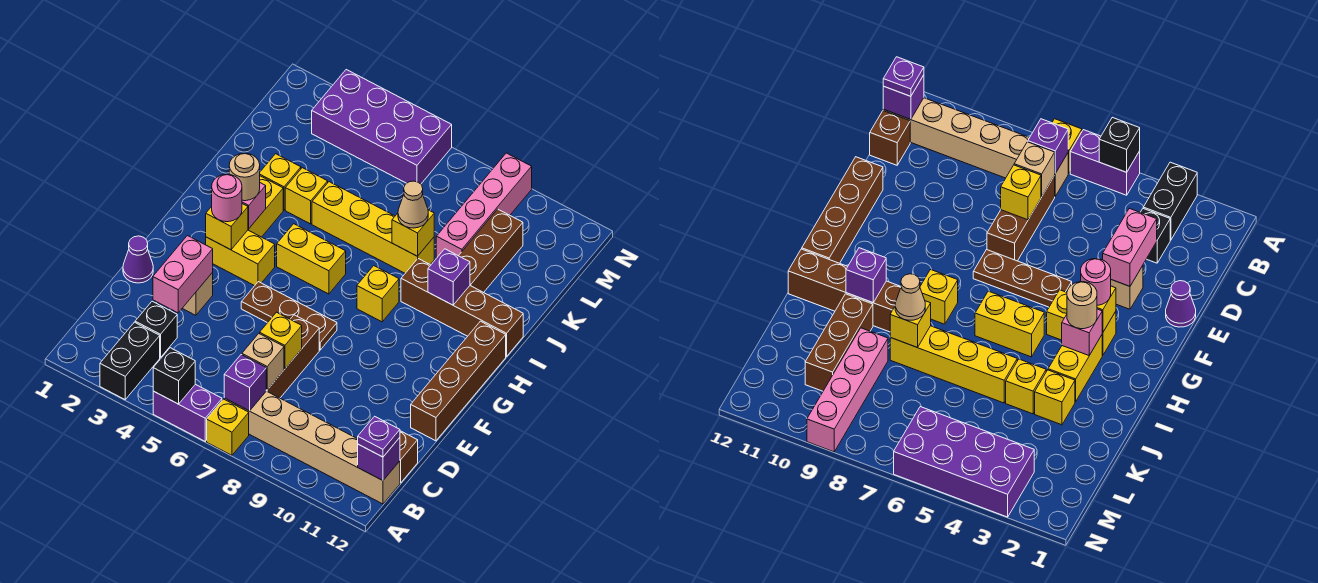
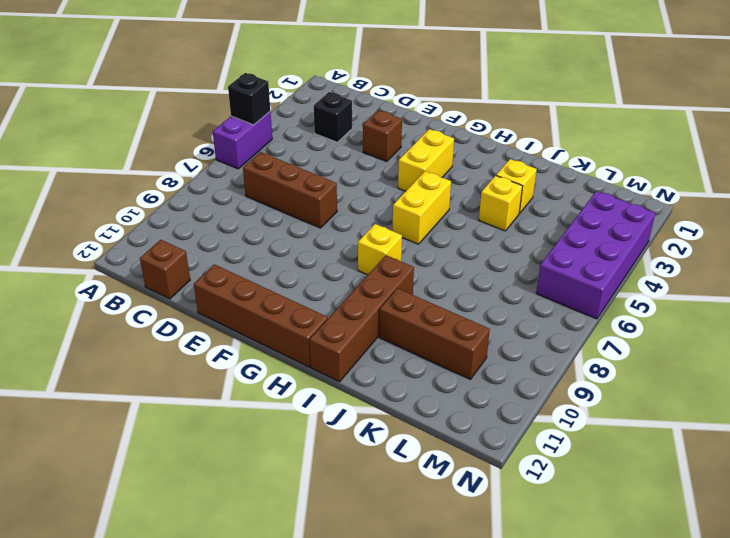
brown brick E3 level 1 -> tan brick E3 level 1
none -> black brick A3:B3 level 1
none -> yellow brick A7 level 1
none -> tan brick B7:B12 level 1
none -> purple cone E1 level 1

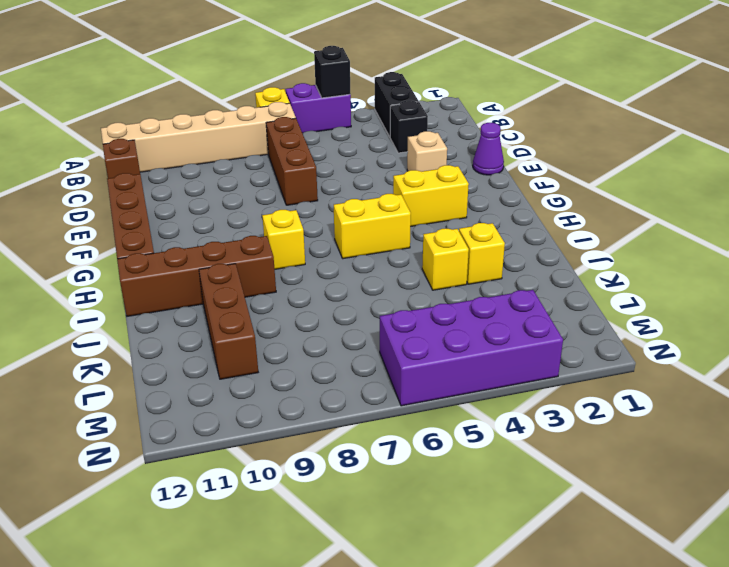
none -> brown plate F5:F7 level 1
none -> yellow brick H3:I3 level 1
none -> yellow brick J5:J8 level 1
none -> pink brick K9:N9 level 1

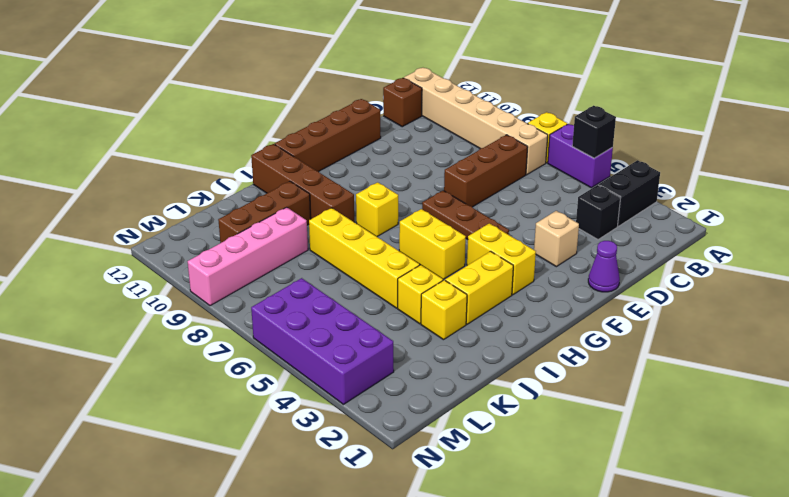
none -> purple brick B7 level 2
none -> purple brick B12 level 2
none -> tan brick C7 level 2
none -> pink brick D3:E3 level 2

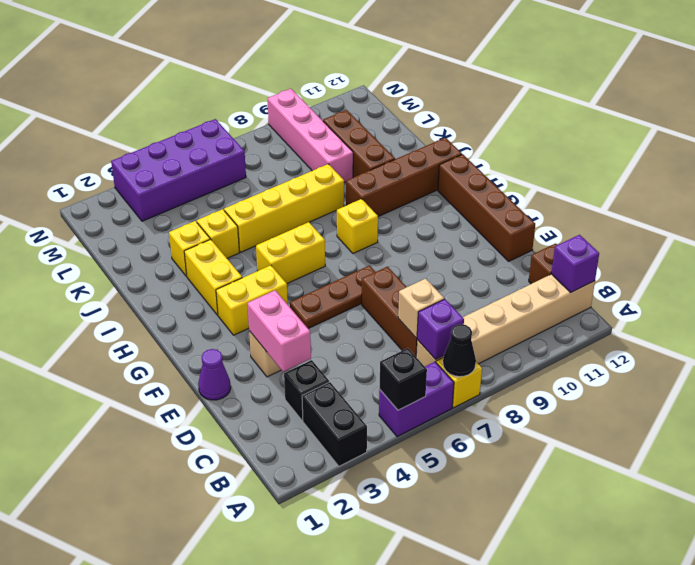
black cone A7 level 2 -> none
none -> yellow brick D7 level 2
none -> yellow brick G3 level 2
none -> pink brick H3 level 2
none -> purple brick I10 level 2

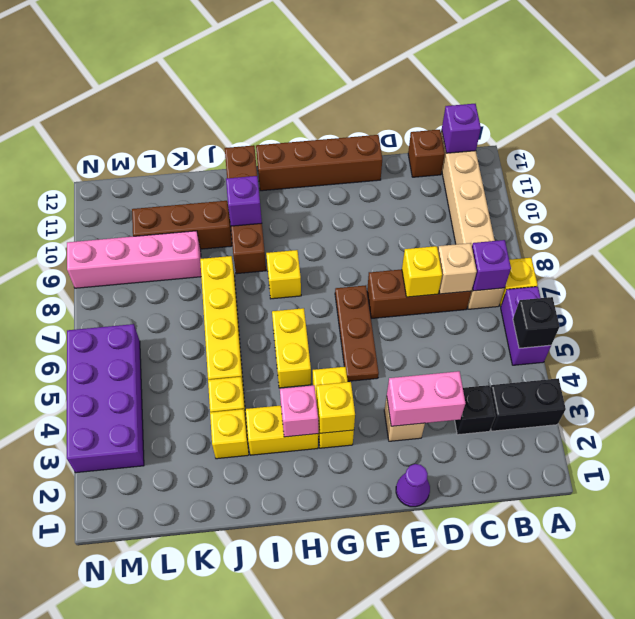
none -> yellow brick J8 level 2
none -> purple plate B12 level 3
none -> pink round brick G3 level 3
none -> tan round brick H3 level 3

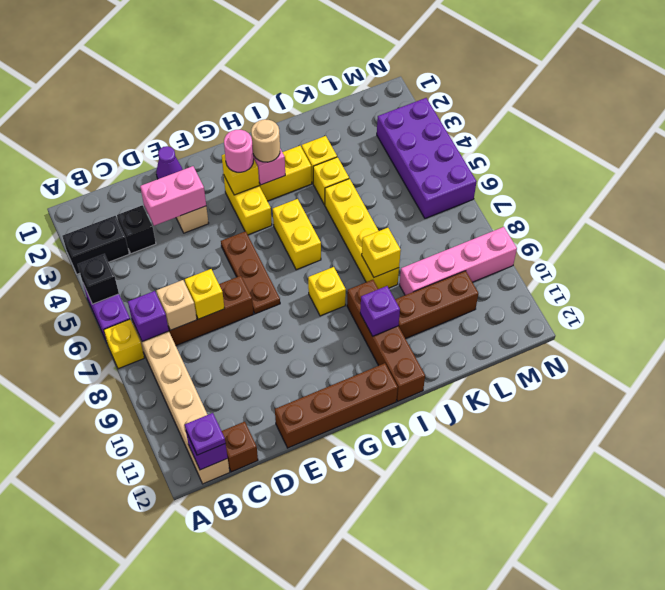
none -> tan cone J8 level 3

